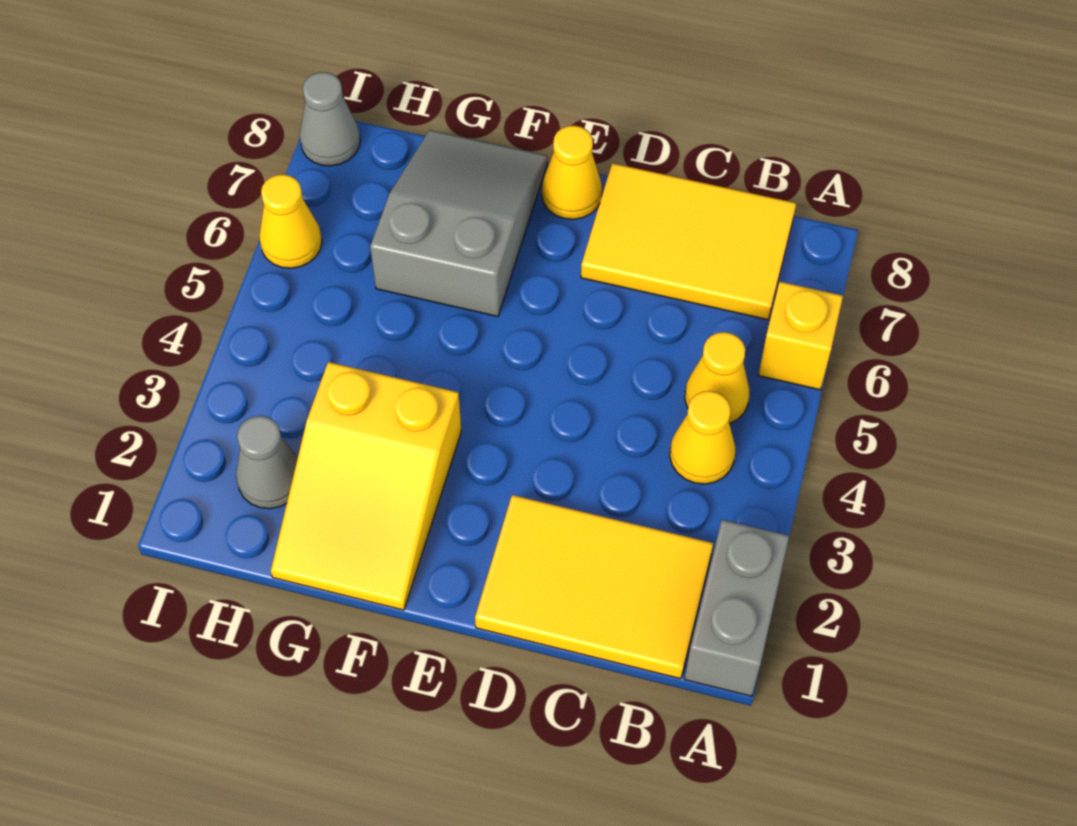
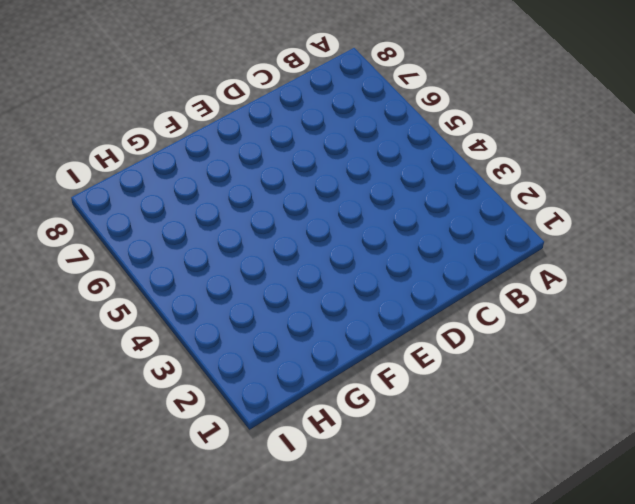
none -> grey brick A1:A2 level 1
none -> yellow brick A6 level 1
none -> yellow tile B1:D2 level 1

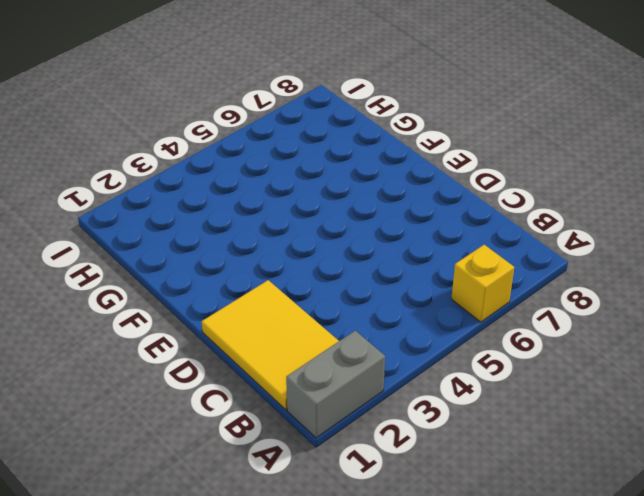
none -> yellow cone B4 level 1
none -> yellow cone B5 level 1
none -> yellow tile B7:D8 level 1

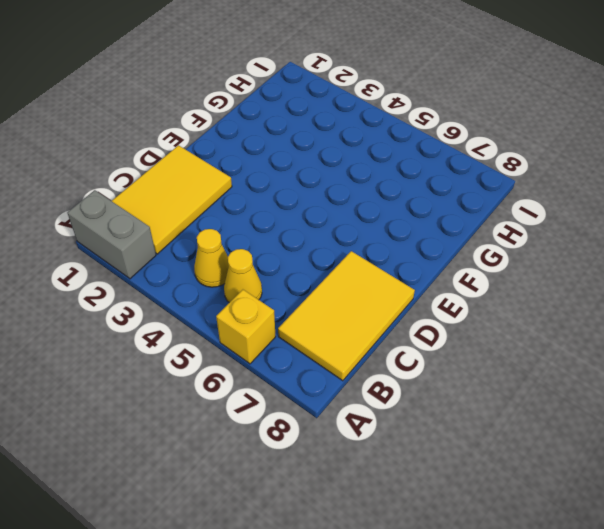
none -> yellow cone E8 level 1
none -> yellow slope F1:G3 level 1 top 3
none -> grey slope F6:G8 level 1 top 6

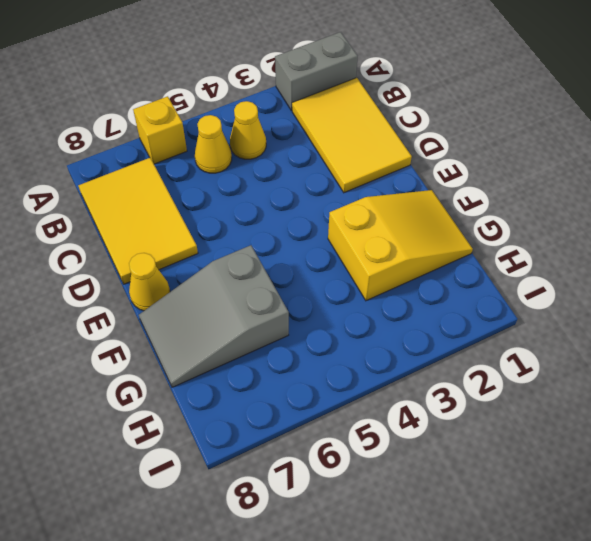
none -> grey cone H2 level 1
none -> yellow cone I6 level 1
none -> grey cone I8 level 1

